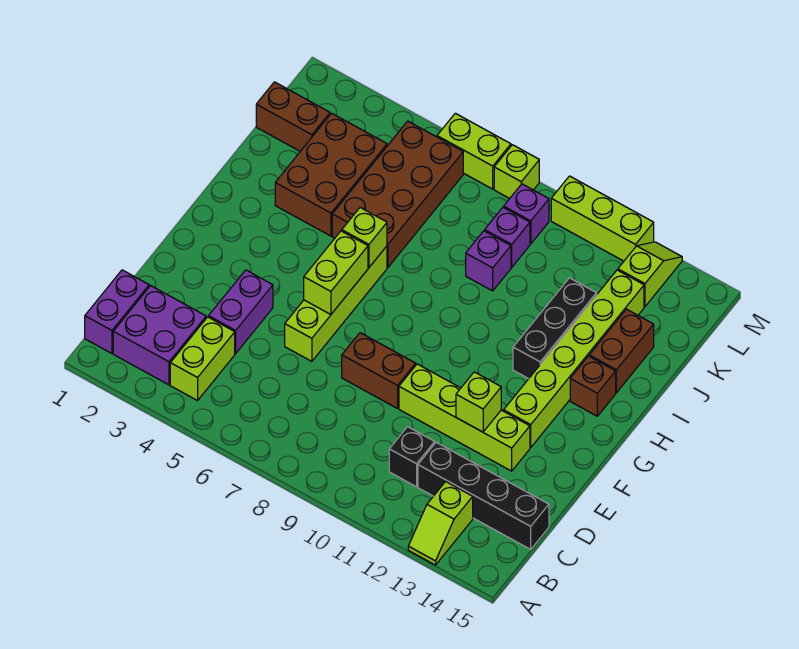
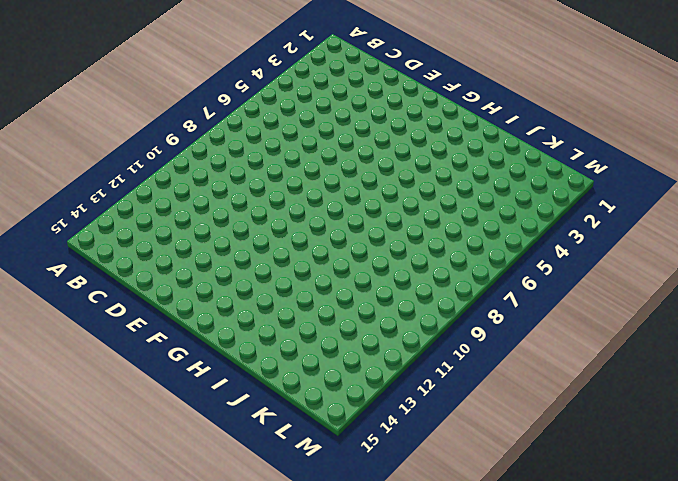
none -> lime slope A13:B13 level 1 top B
none -> purple brick B1:C1 level 1
none -> purple brick B2:C3 level 1

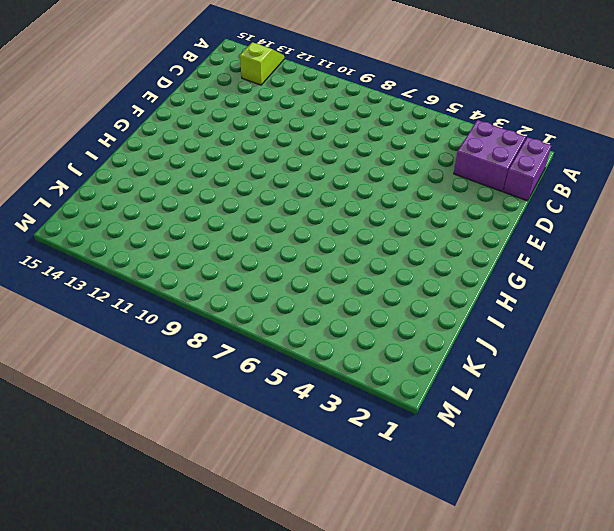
none -> lime brick B4:C4 level 1
none -> black brick C11 level 1
none -> black brick C12:C15 level 1

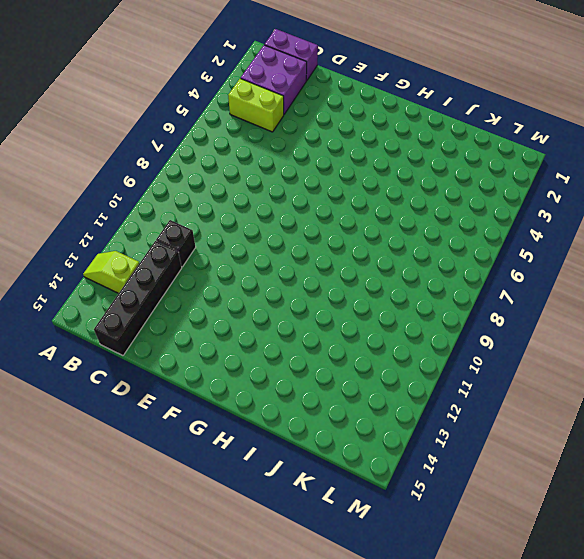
none -> purple brick D4:E4 level 1
none -> lime brick E6:H6 level 1
none -> brown brick E8:E9 level 1

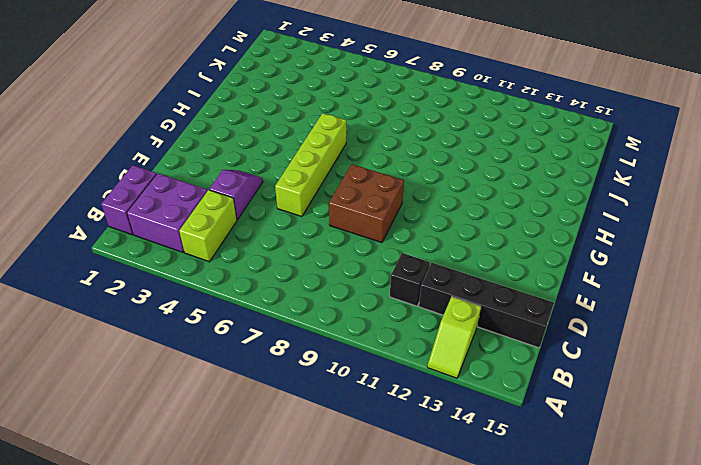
purple slope D4:E4 level 1 top D -> purple brick D4:E4 level 1
brown brick E8:F9 level 1 -> brown brick E8:E9 level 1
none -> lime brick E10:E13 level 1
none -> lime brick F13:K13 level 1
none -> black brick H12:J12 level 1

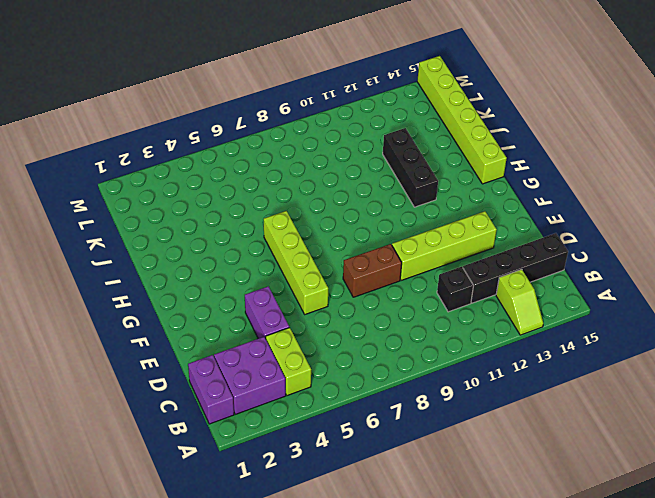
lime brick H15:M15 level 1 -> lime brick F13:K13 level 1
none -> brown brick H14 level 1
none -> brown brick I3:K4 level 1
none -> brown brick I5:L6 level 1

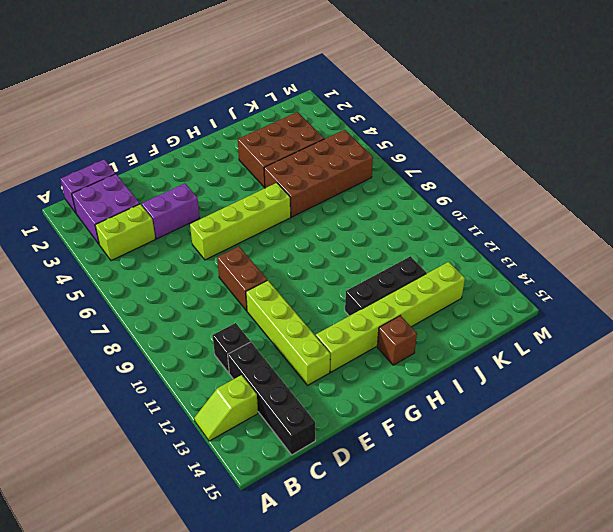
none -> brown brick I14:J14 level 1
none -> purple brick J9 level 1
none -> brown brick K1:K2 level 1

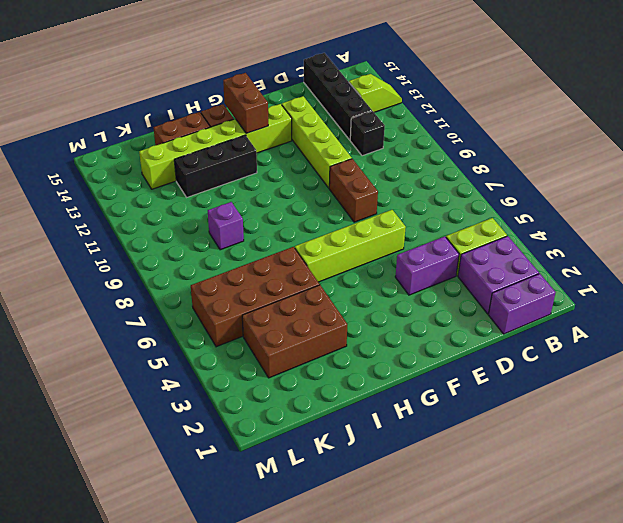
brown brick G13:G14 level 2 -> brown brick K1:K2 level 1
none -> purple brick K9 level 1
none -> purple brick L9 level 1
none -> lime slope L13:M13 level 1 top L

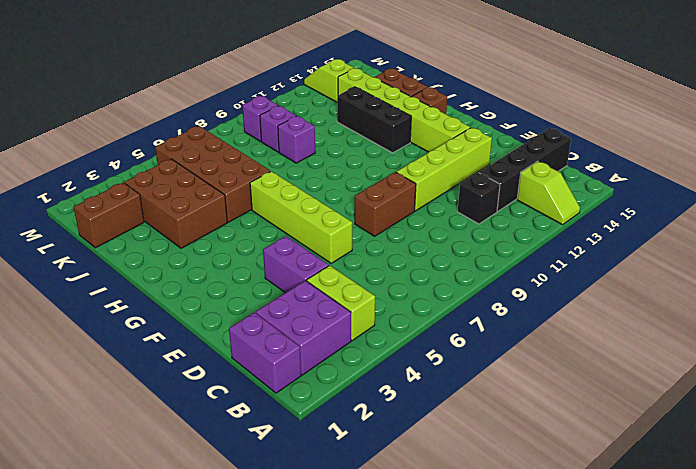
none -> lime brick M6:M7 level 1
none -> lime brick M8 level 1
none -> lime brick M10:M12 level 1

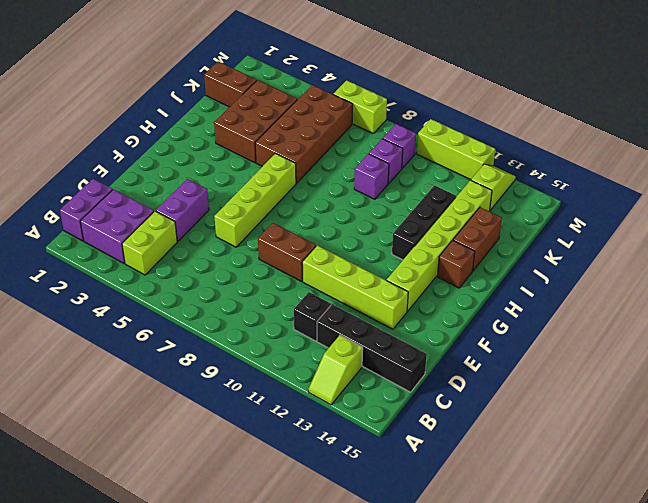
none -> lime brick M8 level 1
none -> lime brick E12 level 2
none -> lime brick F6:G6 level 2

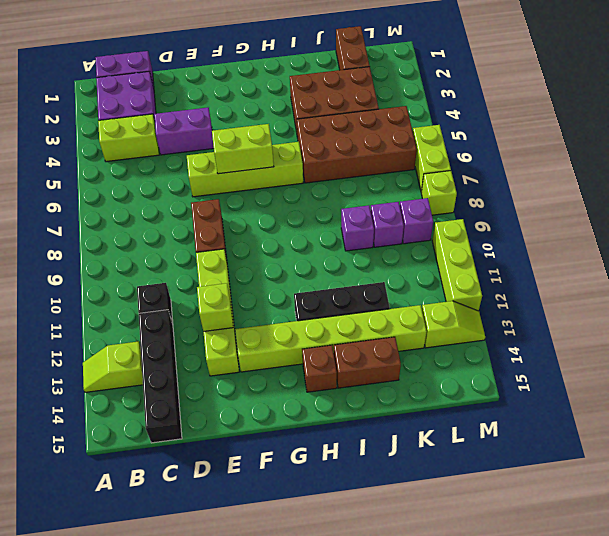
none -> lime brick H6 level 2

